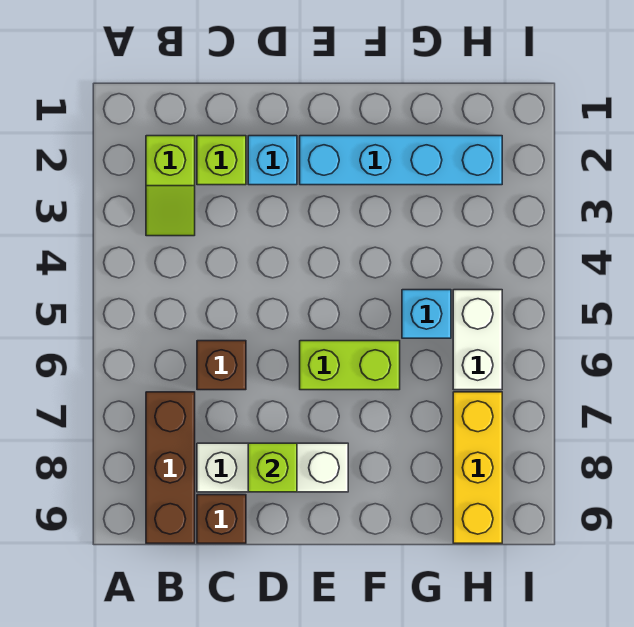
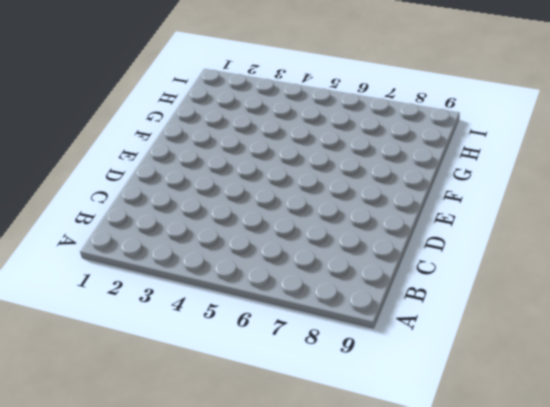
none -> lime slope B2:B3 level 1 top 2
none -> brown brick B7:B9 level 1
none -> lime brick C2 level 1

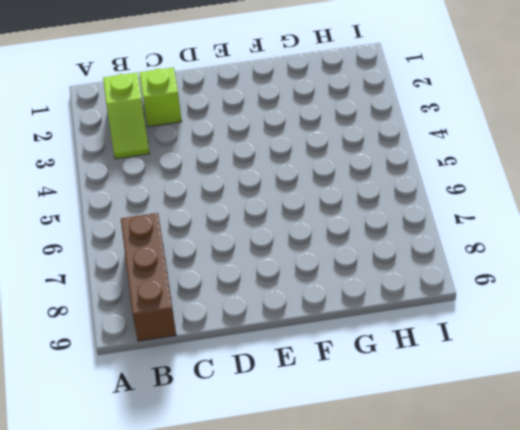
none -> brown brick C6 level 1
none -> white brick C8:E8 level 1
none -> brown brick C9 level 1

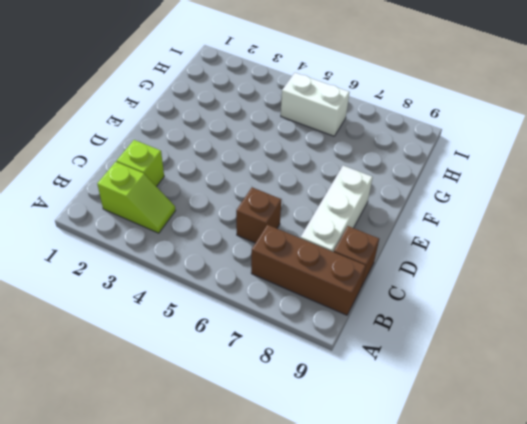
none -> cyan brick D2 level 1
none -> cyan brick E2:H2 level 1
none -> lime brick E6:F6 level 1

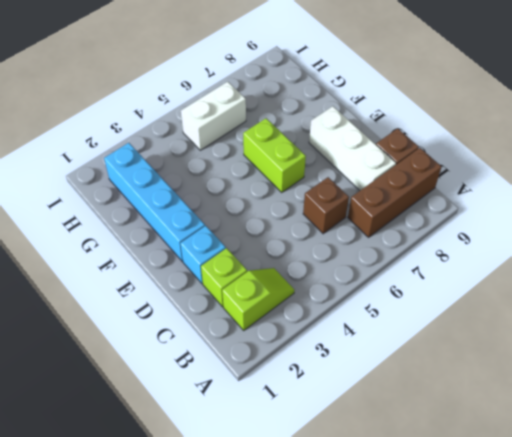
none -> cyan brick G5 level 1
none -> yellow brick H7:H9 level 1
none -> lime brick D8 level 2

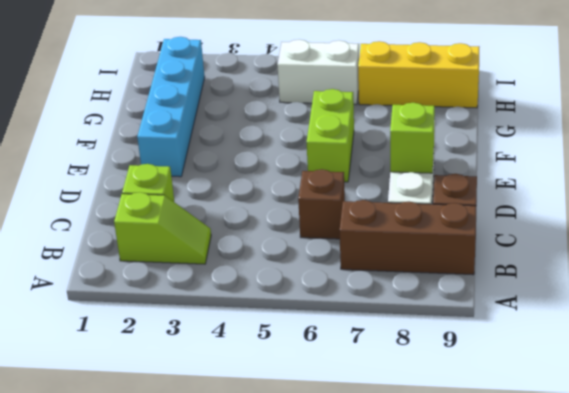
none -> cyan brick D2 level 1
none -> cyan brick G5 level 1

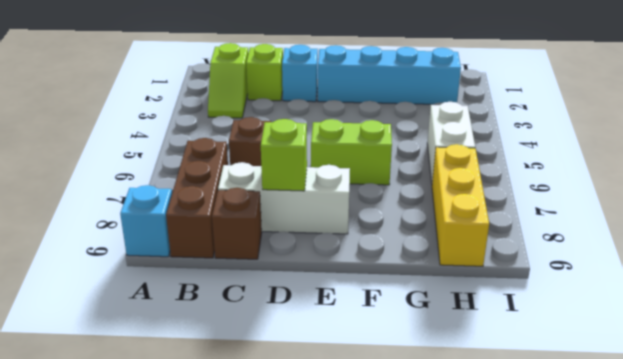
cyan brick A9 level 1 -> cyan brick G5 level 1

